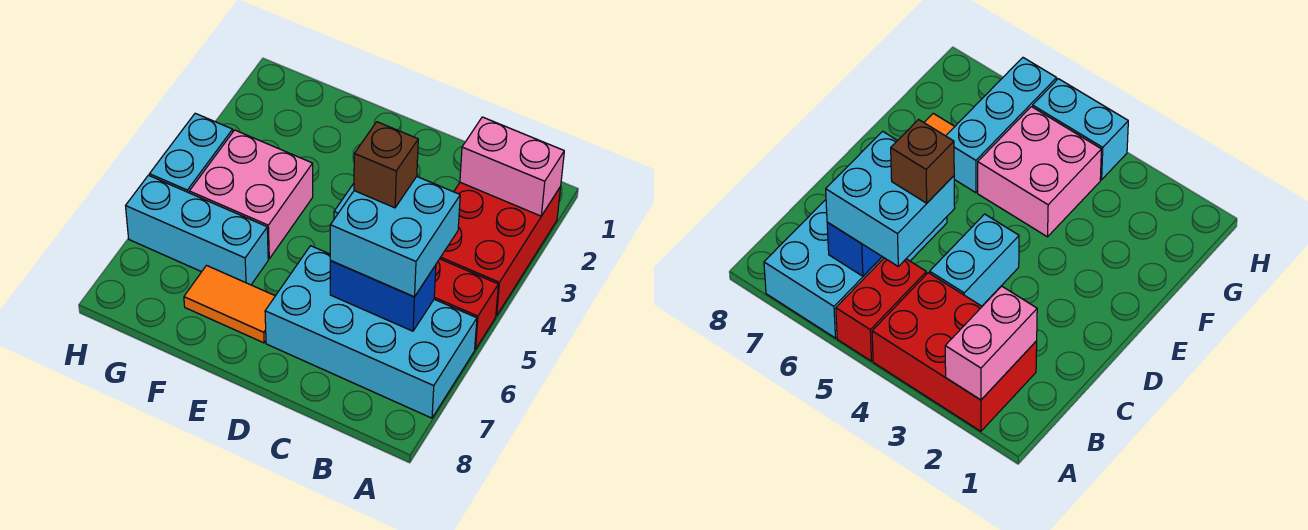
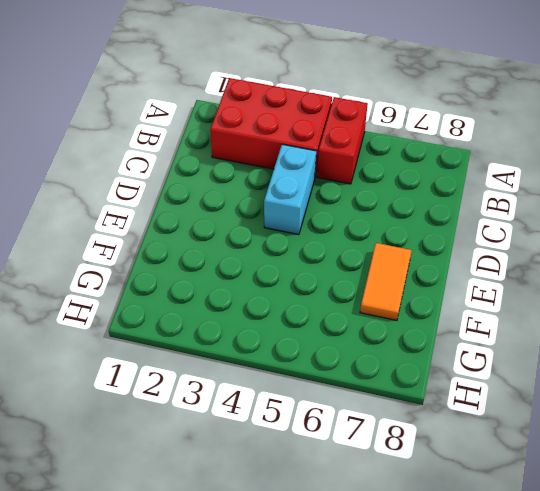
none -> cyan brick A6:D7 level 1
none -> pink brick F4:G5 level 1
none -> cyan brick F6:H6 level 1

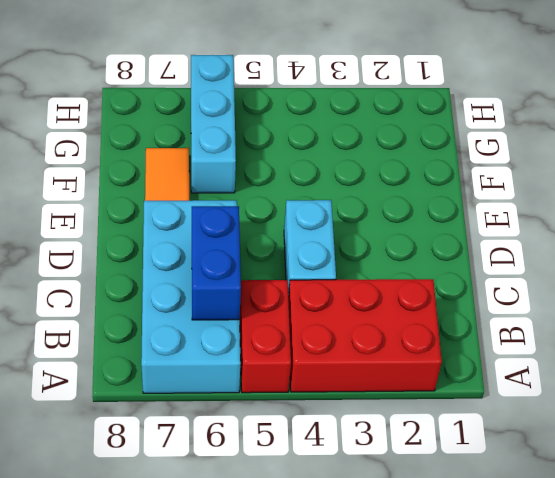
none -> pink brick F4:G5 level 1
none -> cyan brick H4:H5 level 1
none -> pink brick A2:B2 level 2

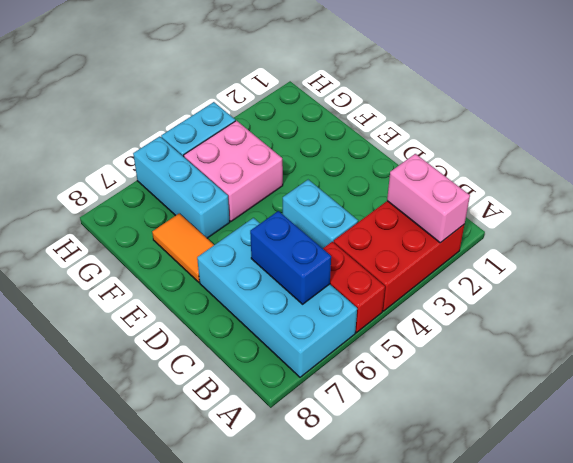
none -> cyan brick B5:C6 level 3
none -> brown brick C5 level 4

